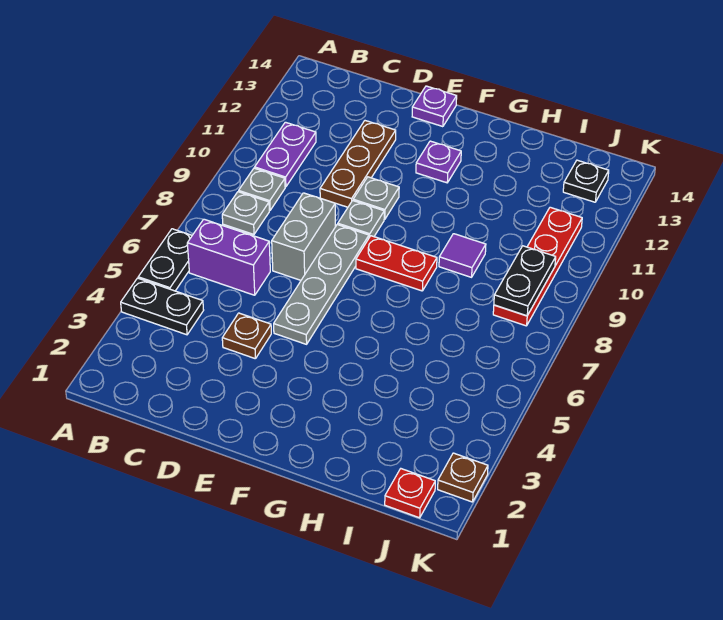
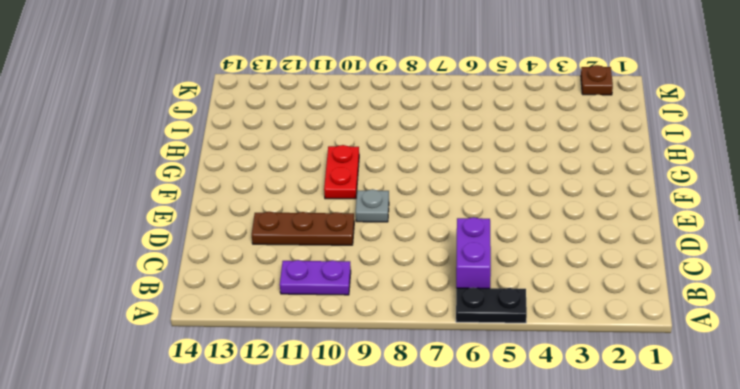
red plate F10:G10 level 1 -> red plate F8:G8 level 1
none -> black plate A4:B4 level 1
none -> grey plate B8 level 1
none -> grey plate B9 level 1

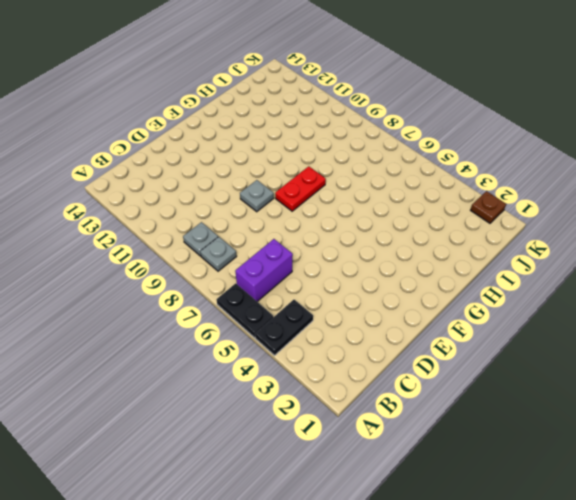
none -> purple plate B10:B11 level 1
none -> brown plate D4 level 1
none -> grey brick D7:D8 level 1

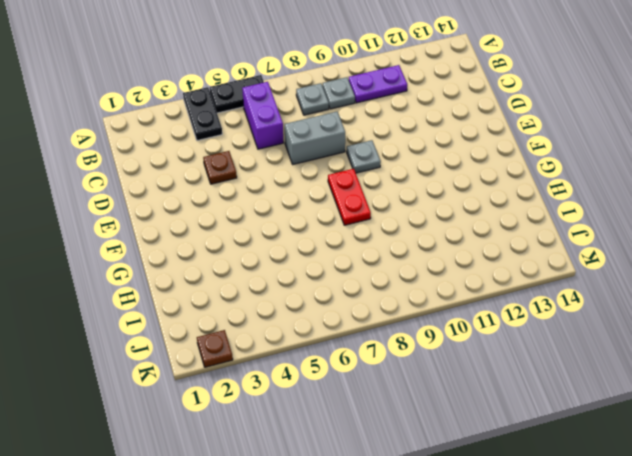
none -> brown plate D10:D12 level 1
none -> grey plate E5:E8 level 1
none -> grey plate E10 level 1

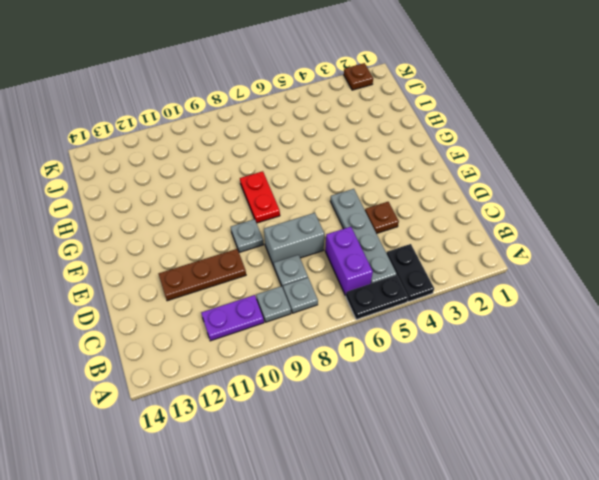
grey plate B5:E5 level 1 -> grey plate E5:E8 level 1
grey plate C8 level 1 -> grey plate E10 level 1
none -> purple plate E14 level 1
none -> purple plate F12 level 1
none -> purple tile H9 level 1

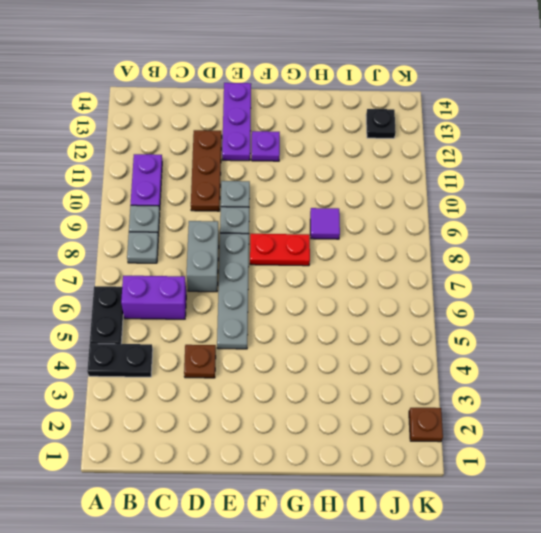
purple plate E12:E14 level 1 -> purple plate E14 level 1
none -> red plate J1 level 1
none -> red plate J8:J11 level 1
none -> black plate J8:J9 level 2

